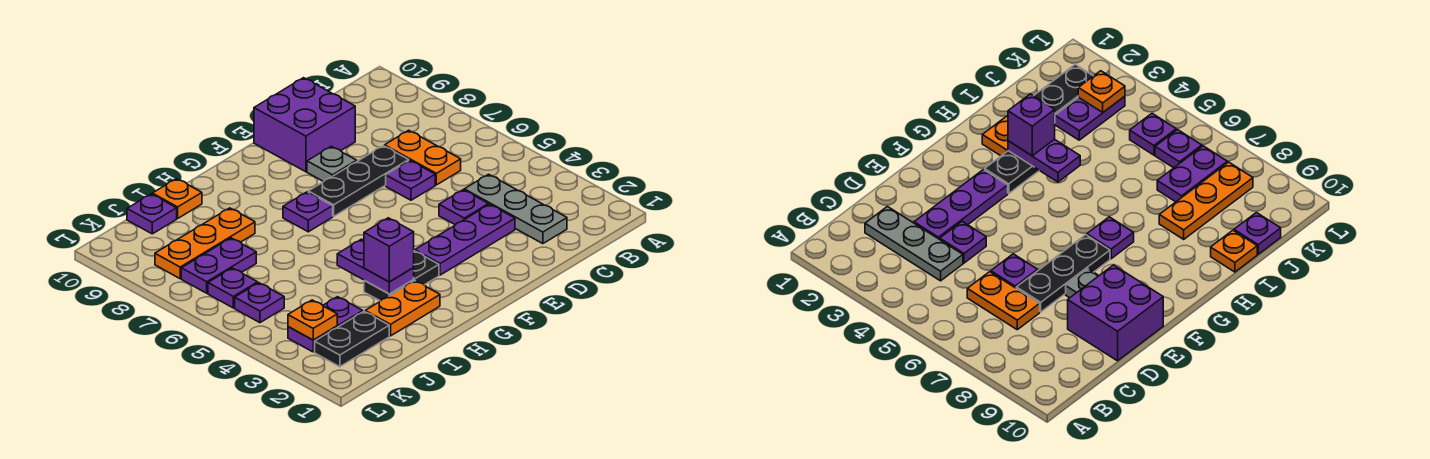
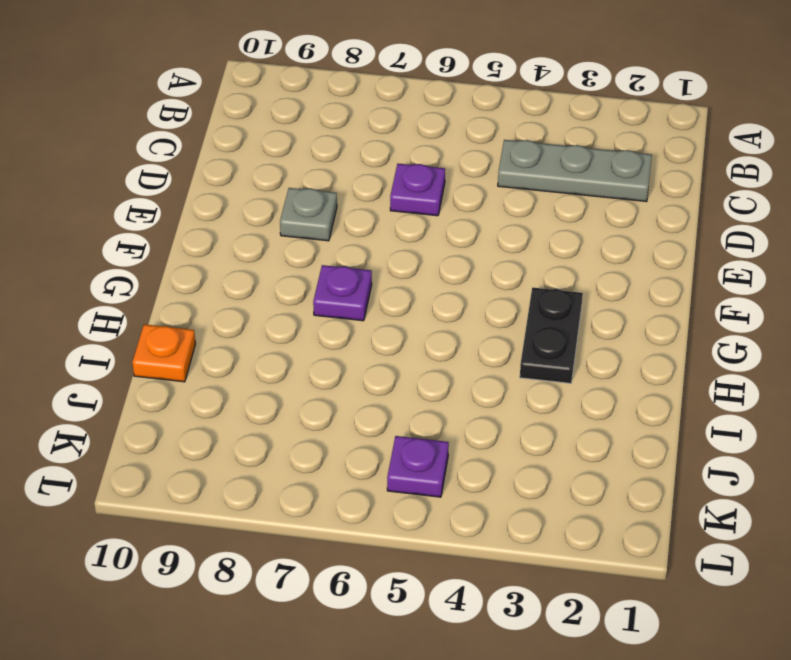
none -> orange plate C6:C7 level 1
none -> purple plate D3:F3 level 1
none -> purple plate D4 level 1

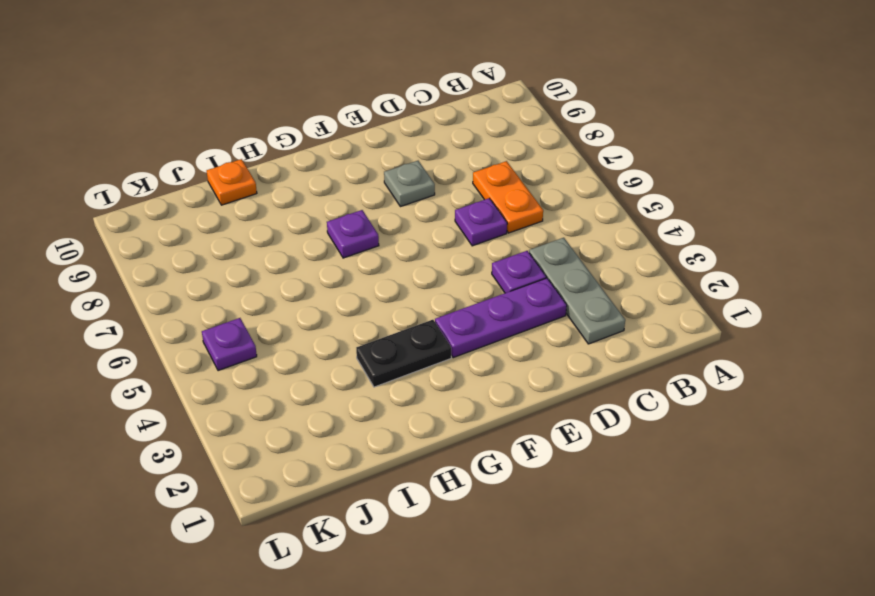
none -> black plate D7:F7 level 1
none -> purple brick D9:E10 level 1
none -> orange plate H2:I2 level 1

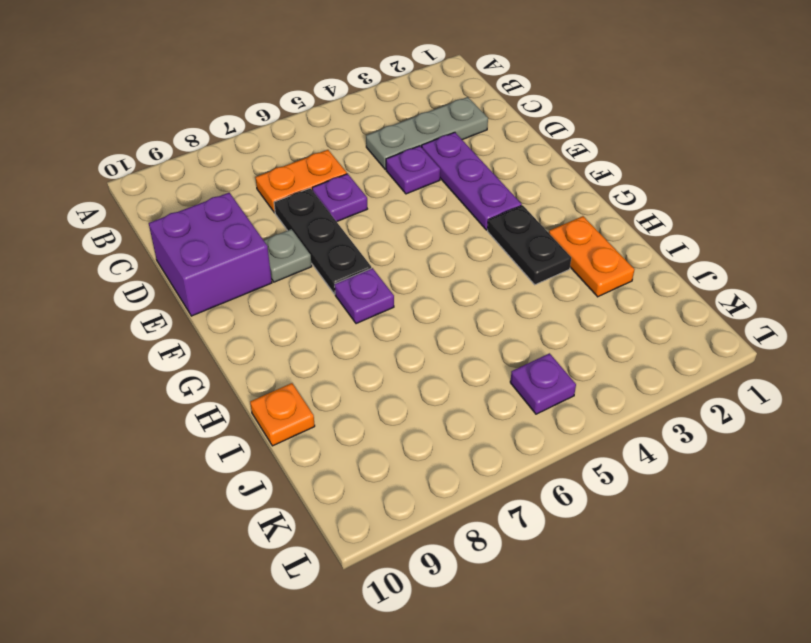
none -> orange plate I8:K8 level 1
none -> black plate J2:K2 level 1
none -> purple plate J3:K3 level 1

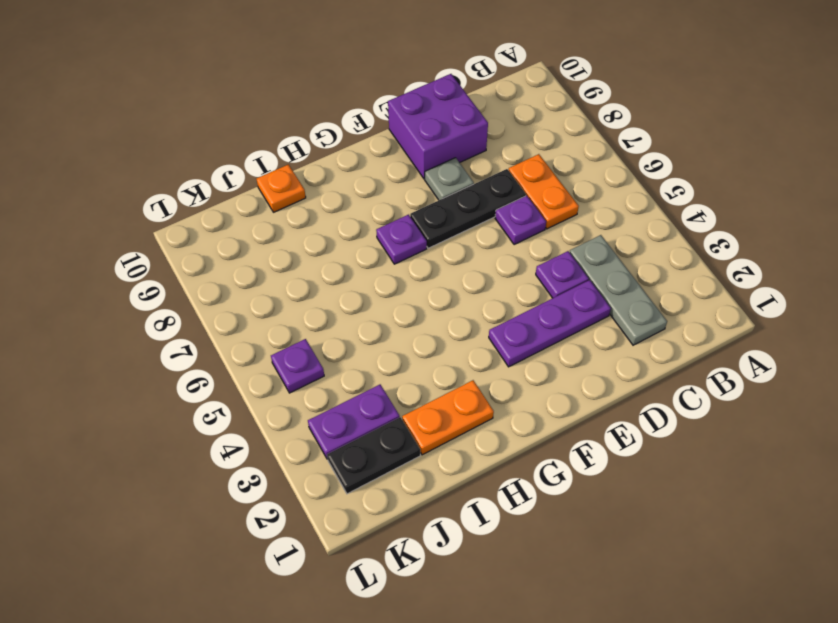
none -> black plate G3:H3 level 1
none -> orange plate I8:K8 level 1
none -> purple plate J7:K7 level 1

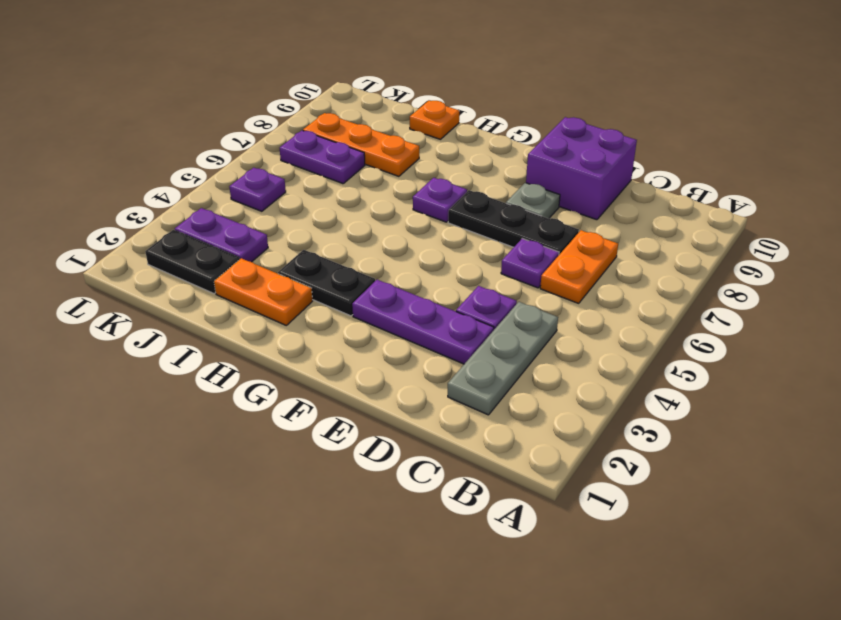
none -> purple plate J10 level 1
none -> purple plate K6 level 1
none -> purple plate H3:H4 level 2

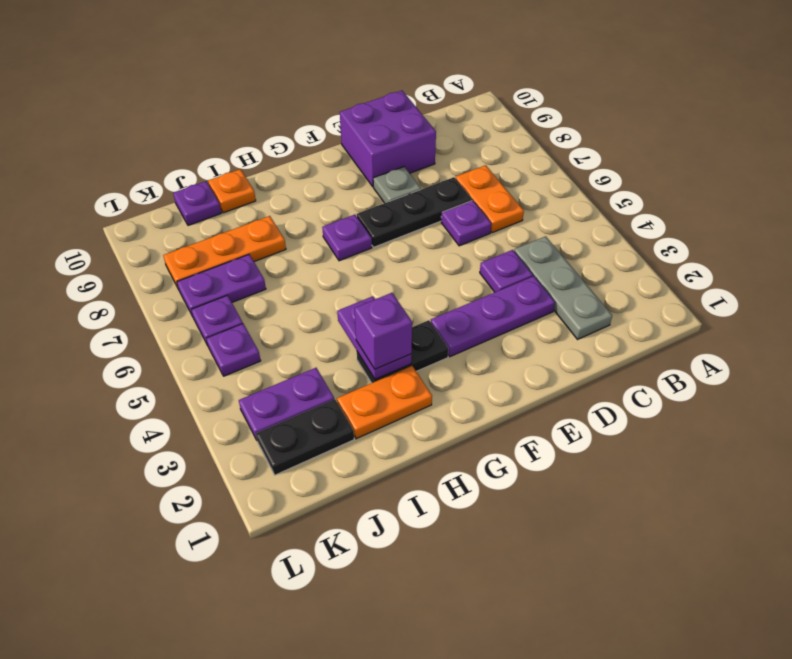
none -> orange plate K3 level 2

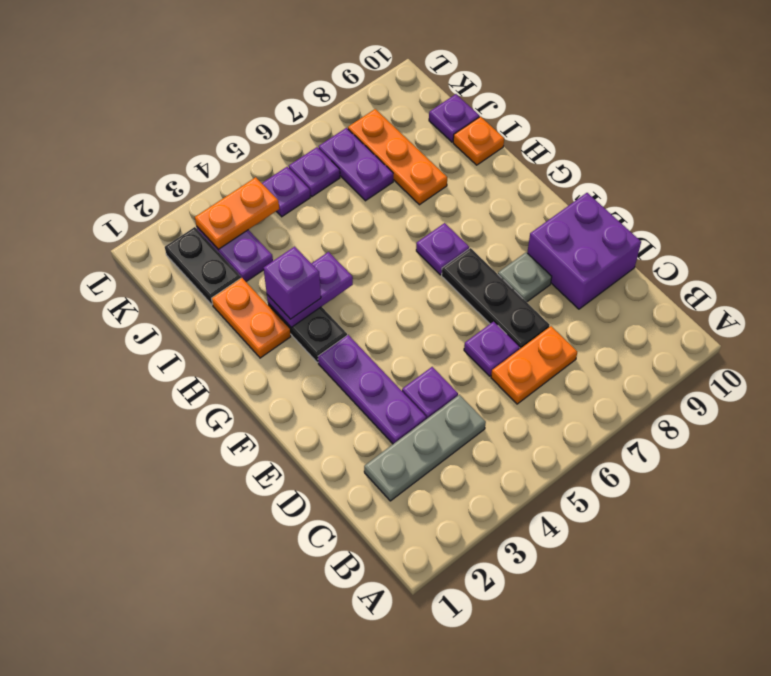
orange plate K3:K4 level 2 -> orange plate K3 level 2

